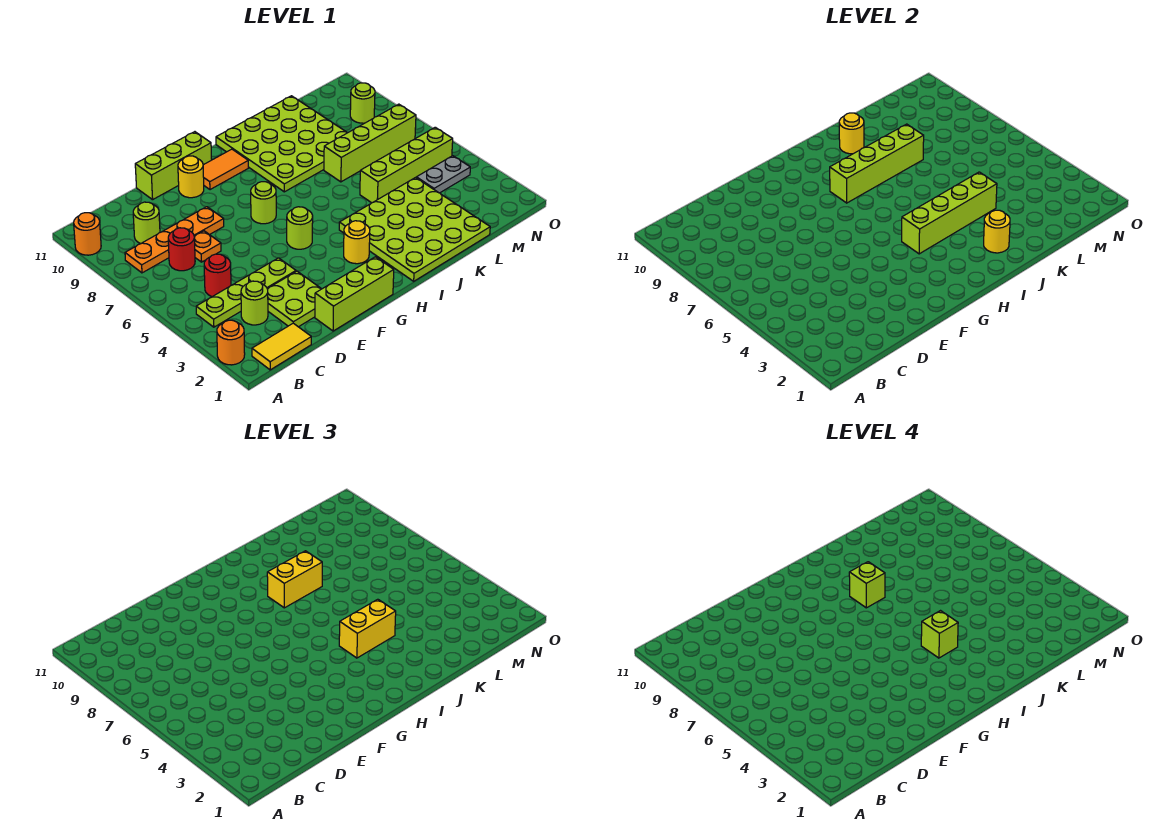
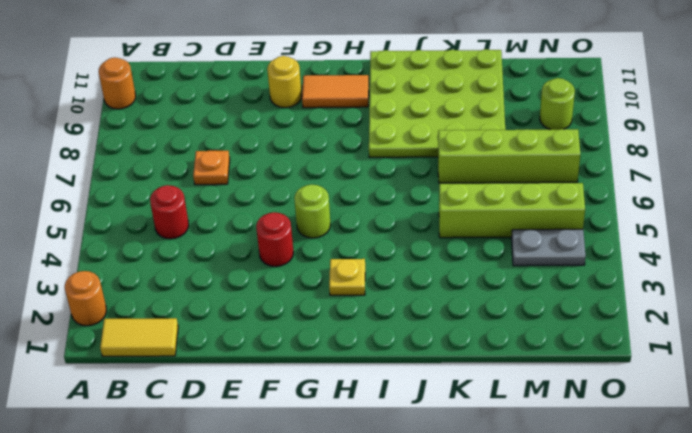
red round brick F4 level 1 -> red round brick C7 level 1
yellow plate H3 level 1 -> yellow round brick H3 level 1
none -> lime plate B4:E4 level 1
none -> orange plate B8:E8 level 1
none -> lime round brick C3 level 1
none -> lime round brick C9 level 1

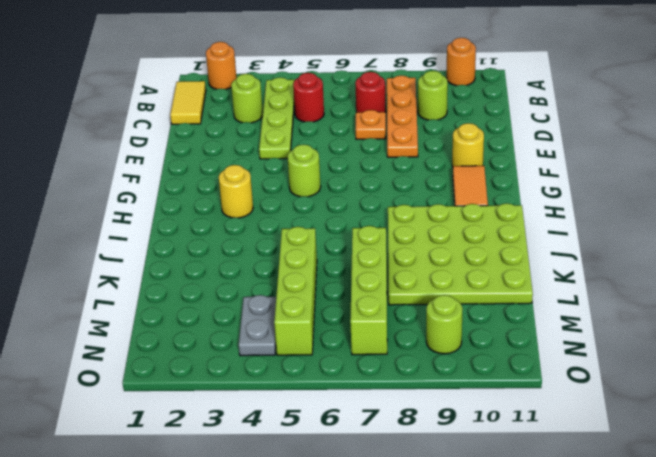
none -> lime plate D2:E3 level 1
none -> lime brick E1:G1 level 1
none -> lime brick E11:G11 level 1
none -> lime round brick G7 level 1

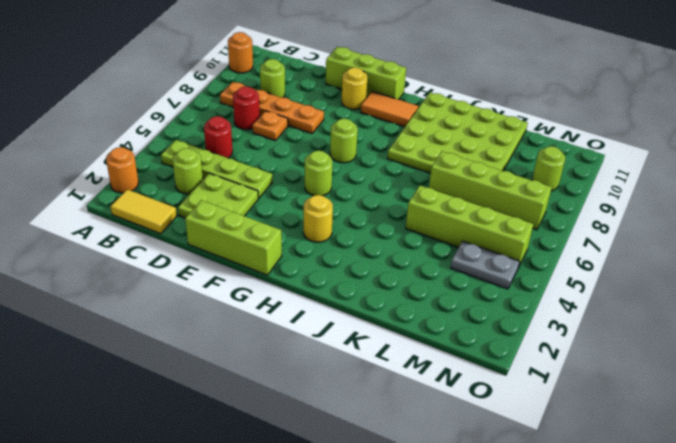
none -> lime plate I1:L4 level 1
none -> lime brick H4:K4 level 2
none -> lime brick H8:K8 level 2
none -> yellow round brick J2 level 2

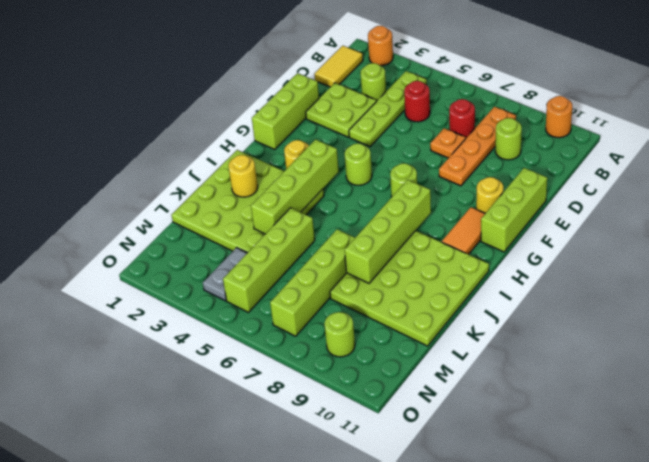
none -> yellow round brick J10 level 2
none -> yellow brick I4:J4 level 3
none -> yellow brick I8:J8 level 3
none -> lime brick I4 level 4

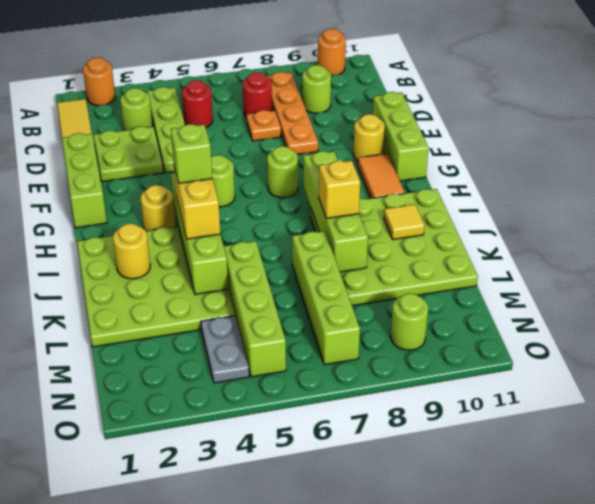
yellow brick J8 level 3 -> yellow brick I8:J8 level 3
yellow tile J10 level 2 -> yellow round brick J10 level 2
none -> lime brick I8 level 4

